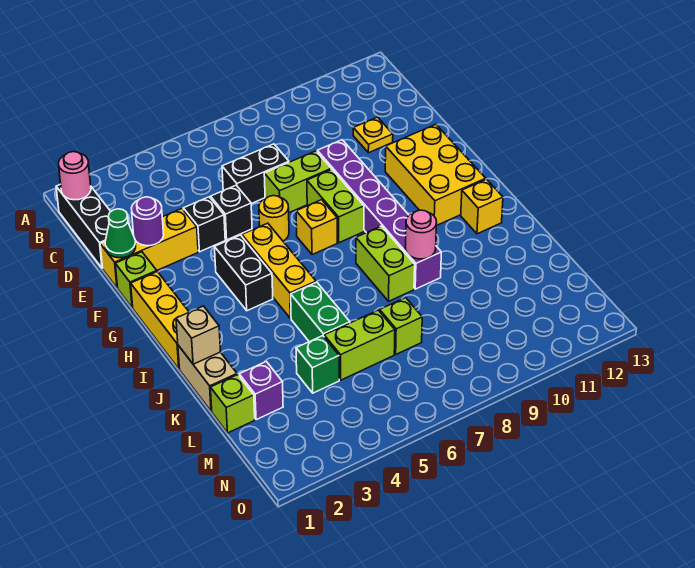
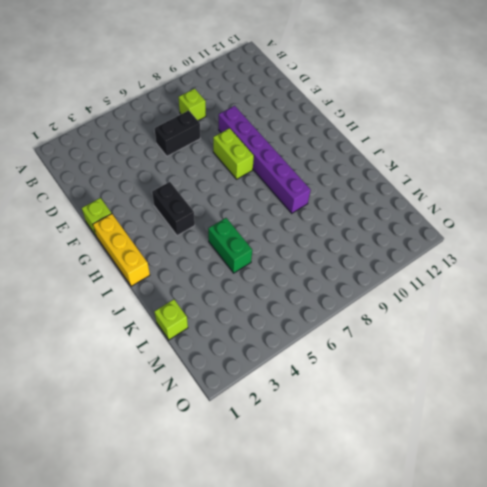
lime brick C8 level 1 -> lime brick L7 level 1
none -> black brick B1:D1 level 1
none -> yellow plate D11 level 1
none -> yellow brick E1:E3 level 1
none -> black brick E4 level 1

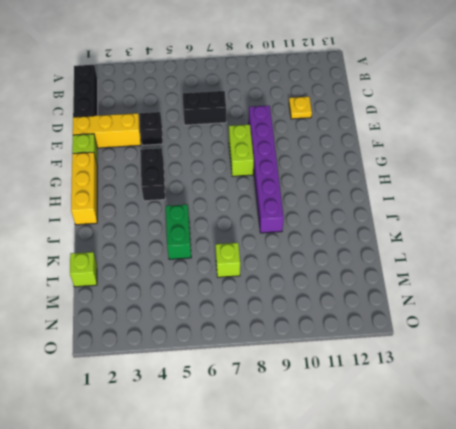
none -> black brick E5 level 1
none -> lime brick E7:E8 level 1
none -> yellow round brick F6 level 1
none -> yellow brick F11:H12 level 1

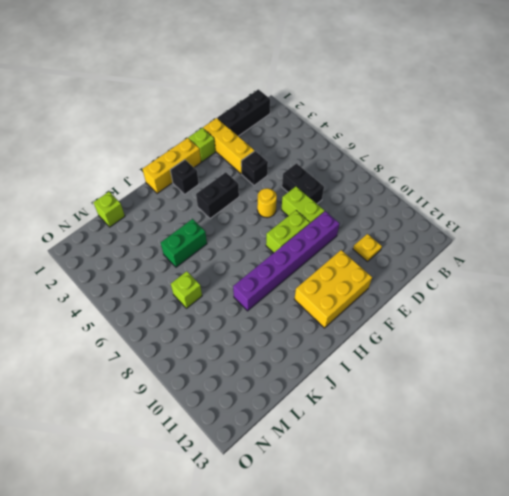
black brick H2 level 1 -> black brick E5 level 1
none -> yellow brick G5:I5 level 1
none -> yellow brick G7 level 1
none -> lime brick I8:J8 level 1
none -> yellow brick I12 level 1

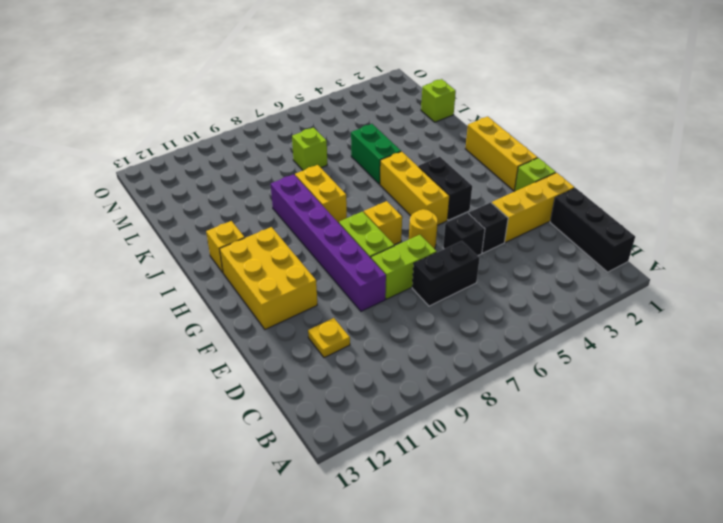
yellow brick I8:J8 level 1 -> lime brick I8:J8 level 1
none -> tan brick J1:K1 level 1
none -> purple brick L2 level 1
none -> green brick L4 level 1
none -> lime brick L5:L6 level 1

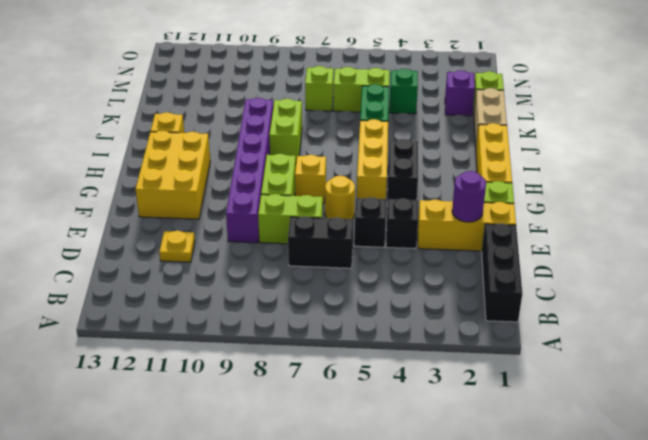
none -> pink round brick B1 level 2
none -> green cone E1 level 2
none -> tan brick J1 level 2
none -> pink round brick J9 level 2

